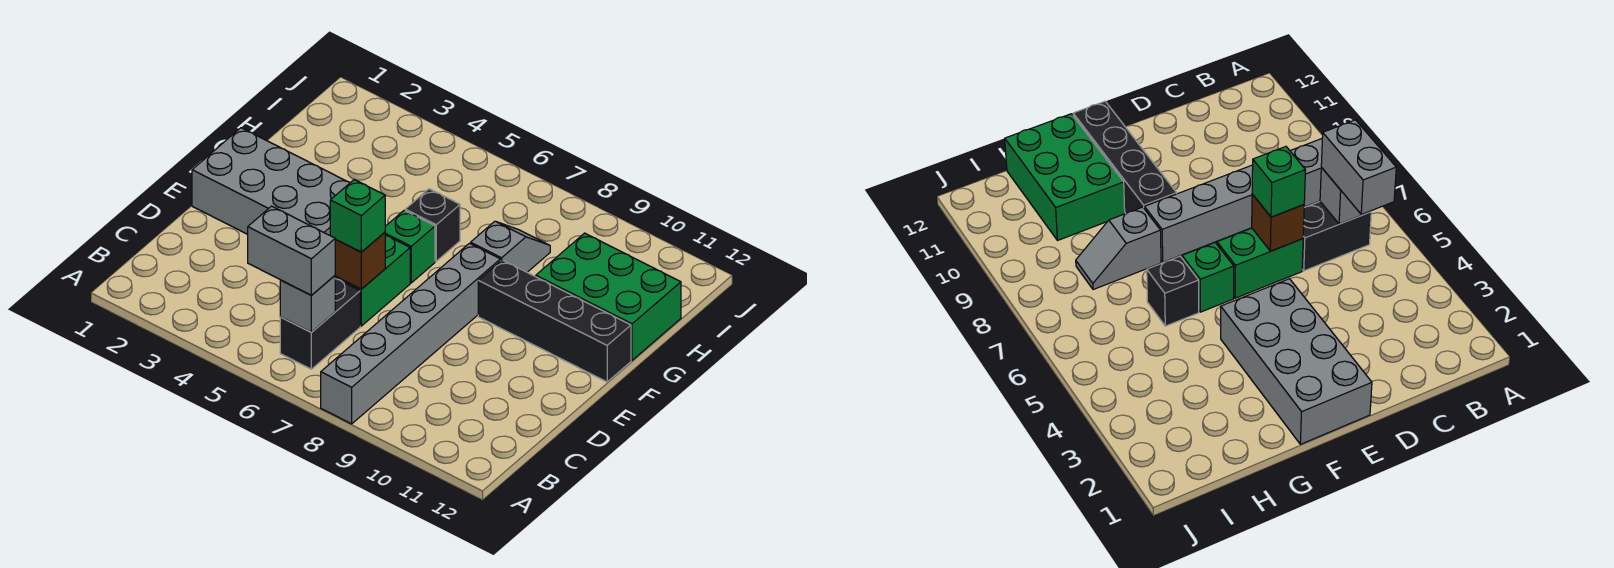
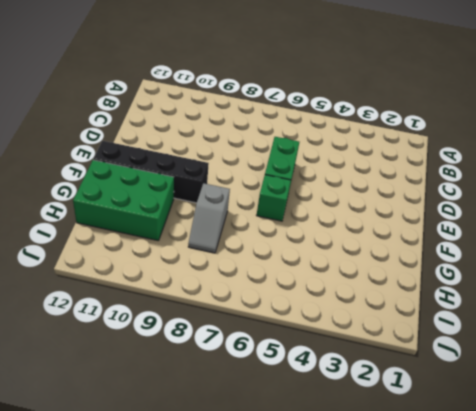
none -> grey brick A8:F8 level 1
none -> black brick B6:C6 level 1
none -> grey brick E1:F4 level 1

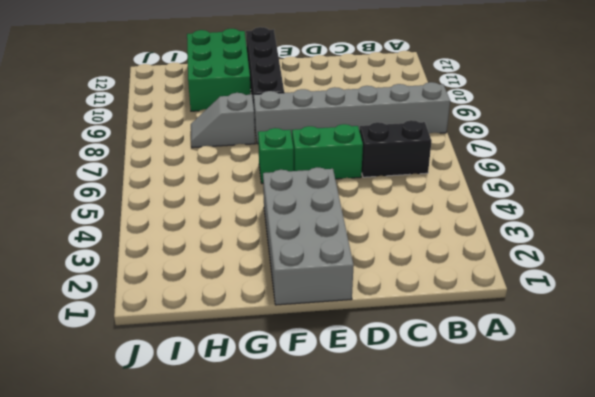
none -> black brick G6 level 1
none -> grey brick B6 level 2
none -> brown brick D6 level 2

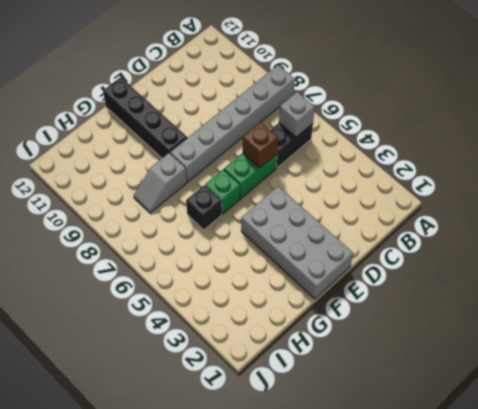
none -> green brick G10:H12 level 1
none -> grey brick B5:B6 level 3
none -> green brick D6 level 3

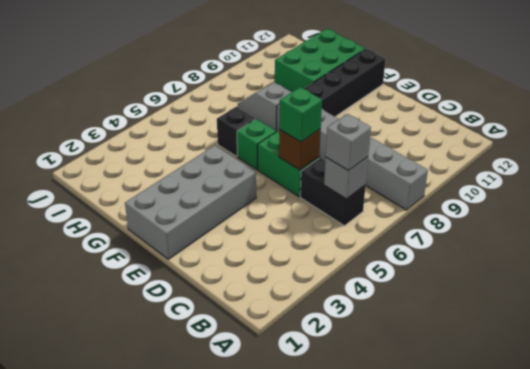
grey brick B6 level 3 -> grey brick B5:B6 level 3

